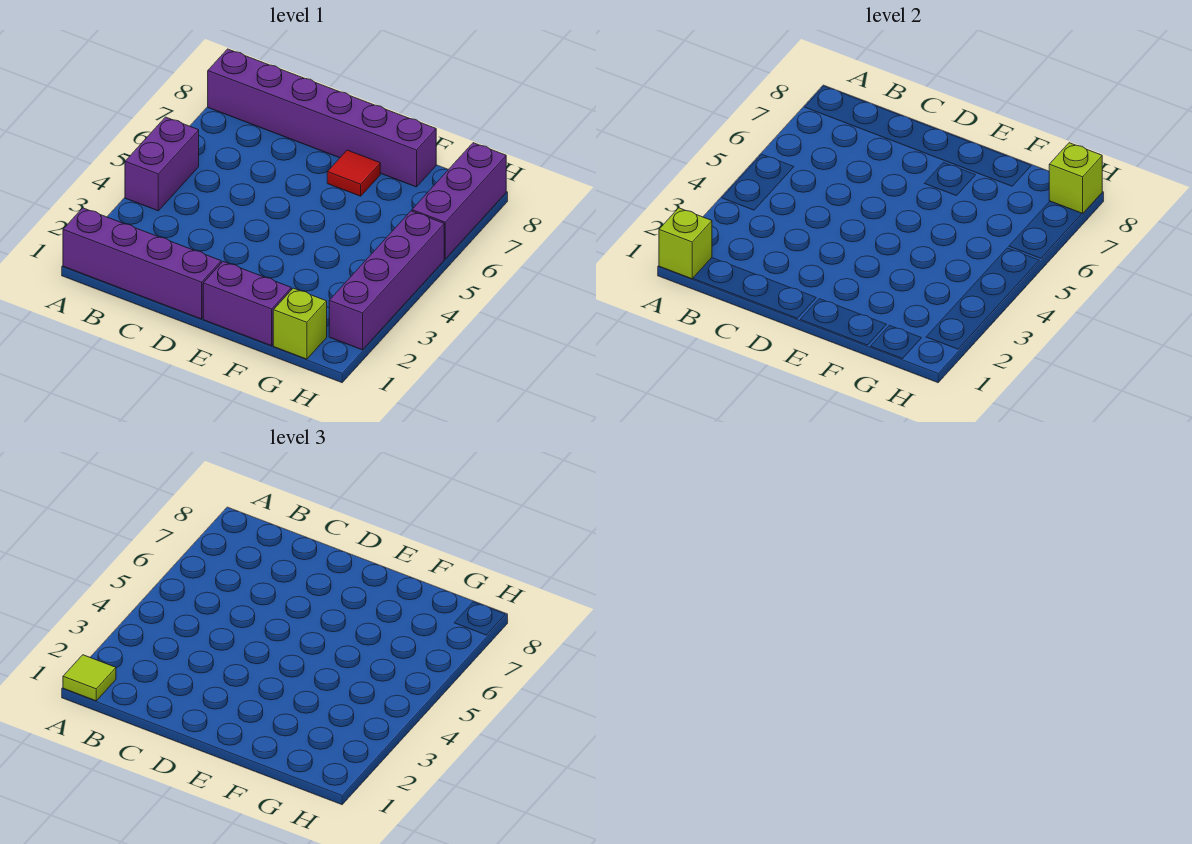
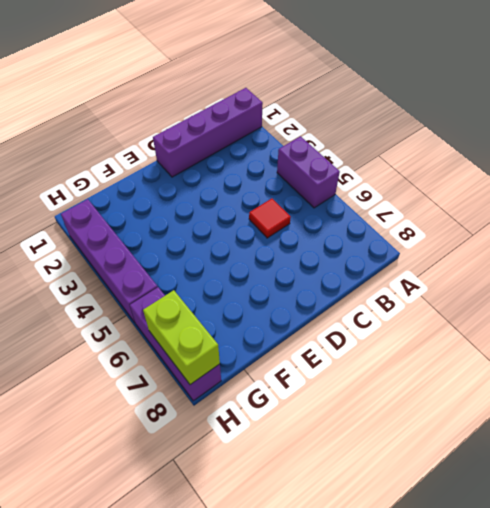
red tile C5 level 1 -> red tile E7 level 1
lime brick H7:H8 level 2 -> lime brick H8 level 2
none -> purple brick A8:F8 level 1
none -> purple brick E1:F1 level 1

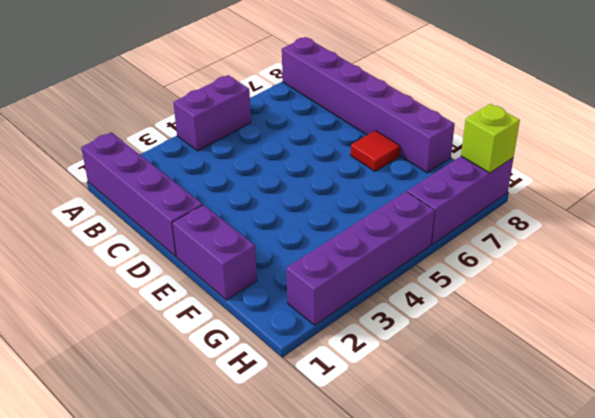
none -> lime brick G1 level 1
none -> lime brick A1 level 2

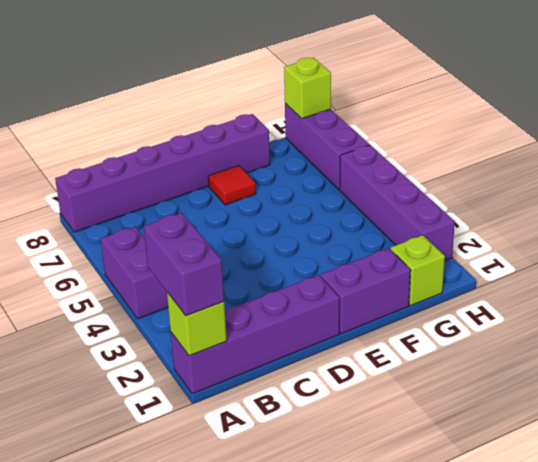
purple brick A1:A2 level 3 -> lime tile A1 level 3

